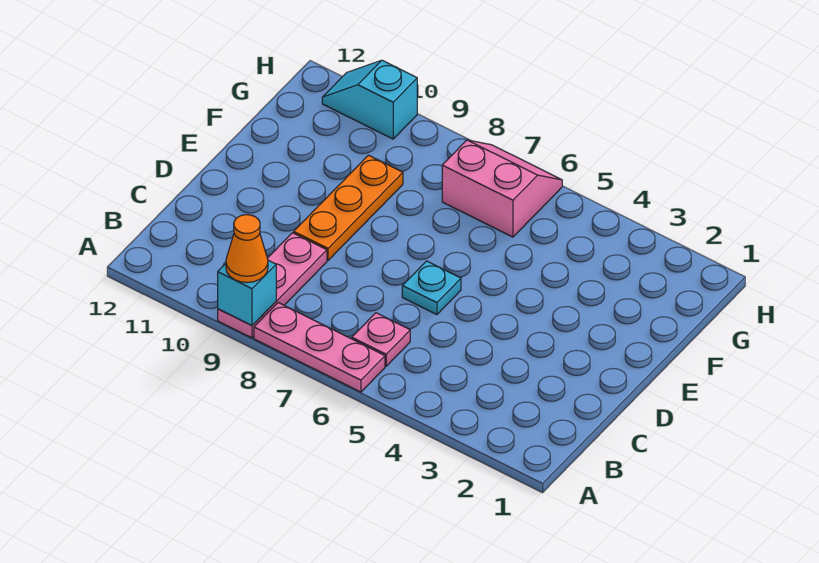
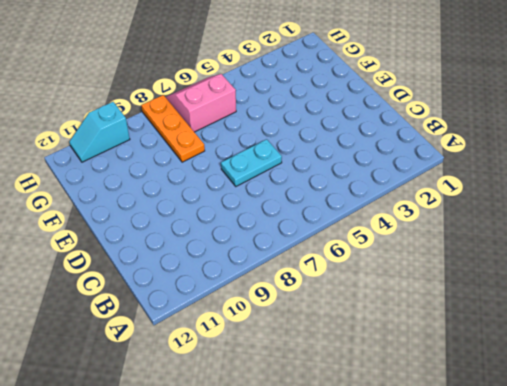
cyan plate D6:D7 level 1 -> cyan plate D6 level 1
orange plate F8:H8 level 1 -> orange plate D9:F9 level 1
none -> pink plate A6:A8 level 1
none -> pink plate A9:C9 level 1

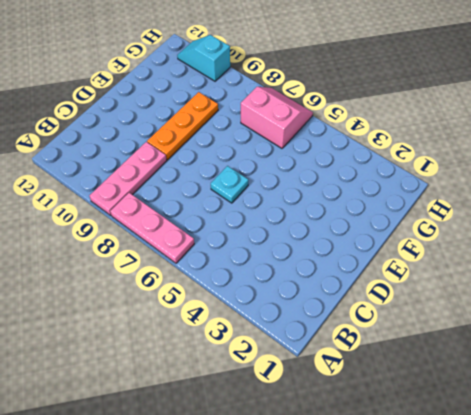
none -> pink plate B6 level 1
none -> cyan brick A9 level 2

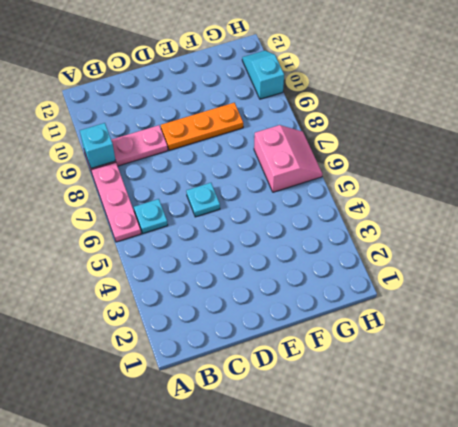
cyan plate B6 level 1 -> pink plate B6 level 1
none -> orange cone A9 level 3

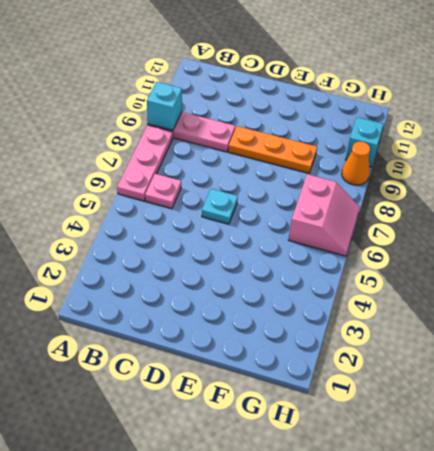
orange cone H9 level 1 -> orange cone A9 level 3

